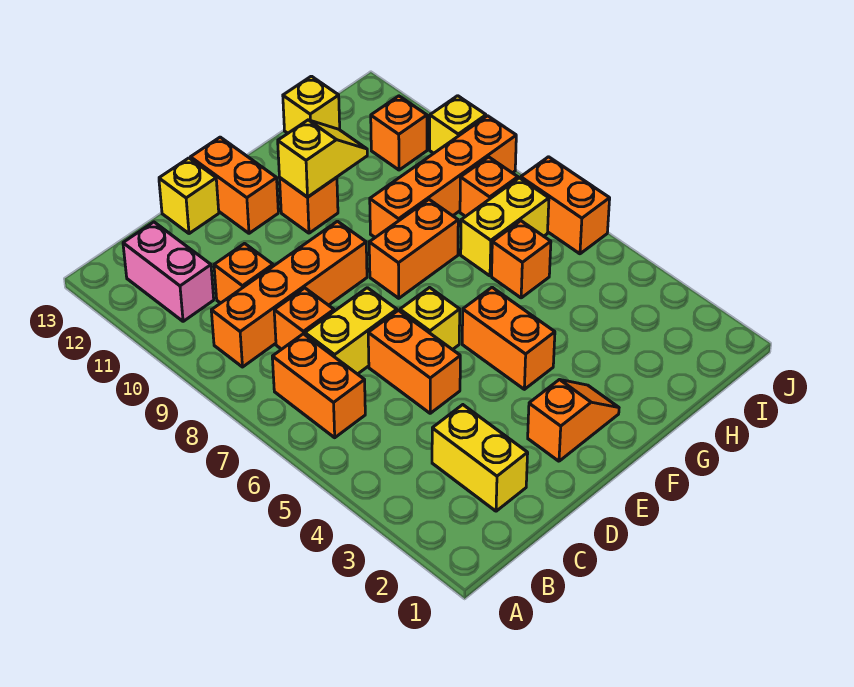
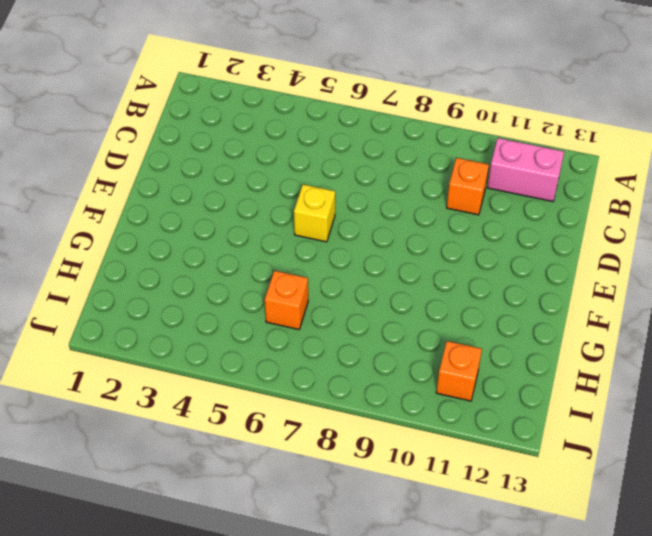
none -> orange brick B6:B7 level 1
none -> orange brick B9:E9 level 1
none -> yellow brick C2:C3 level 1

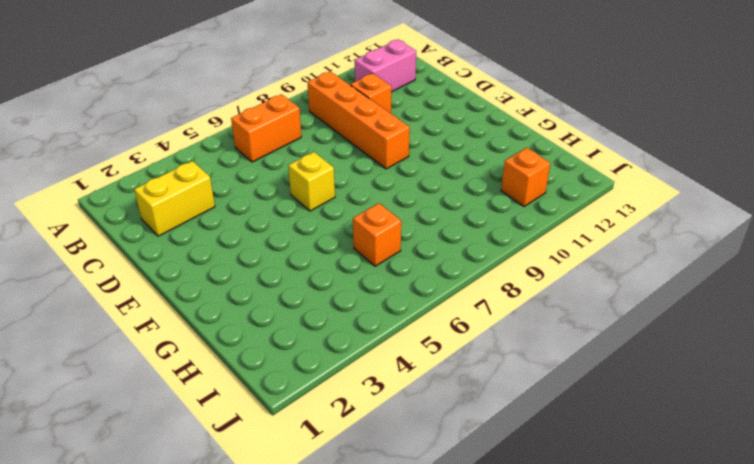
none -> yellow brick C7:D7 level 1
none -> orange brick C8 level 1
none -> orange brick D5:D6 level 1

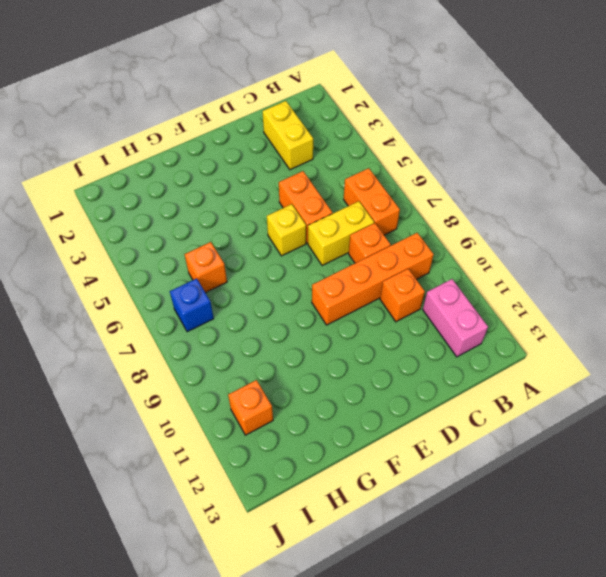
blue brick I7 level 1 -> yellow brick H7:I7 level 1
none -> yellow brick D13 level 1
none -> orange slope E2:F2 level 1 top E
none -> orange brick E12:E13 level 1

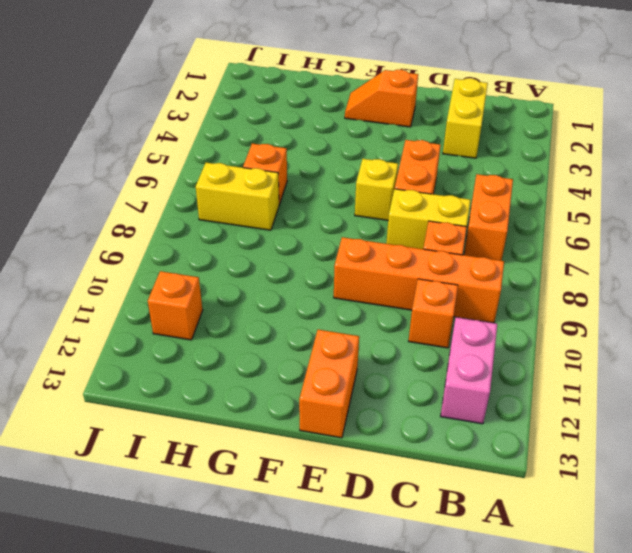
none -> yellow brick D13 level 1
none -> orange brick F4:F5 level 1
none -> orange brick F8:G8 level 1

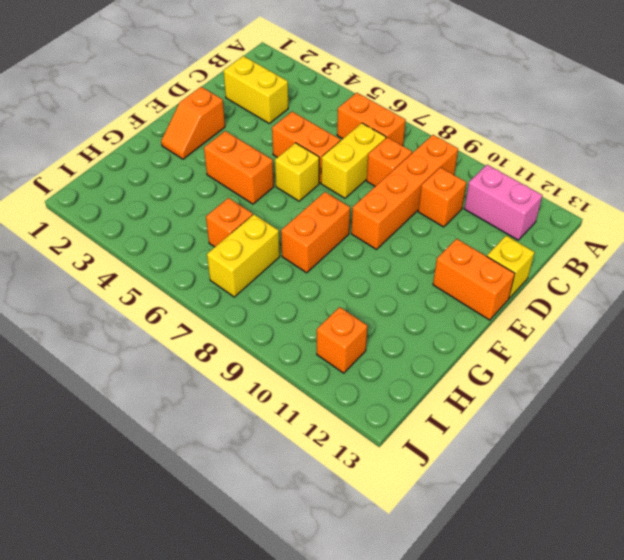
none -> orange brick F11 level 1
none -> orange brick G9:J9 level 1
none -> yellow brick H13 level 1

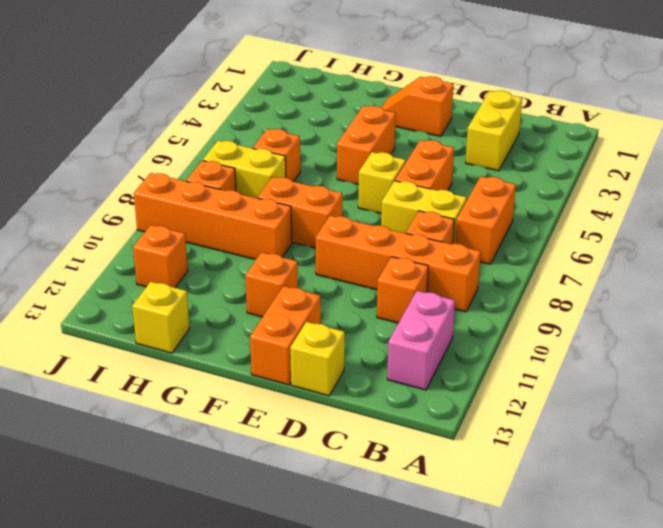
none -> orange brick J6:J7 level 1
none -> yellow brick J10 level 1
none -> yellow slope F11:G11 level 2 top F

